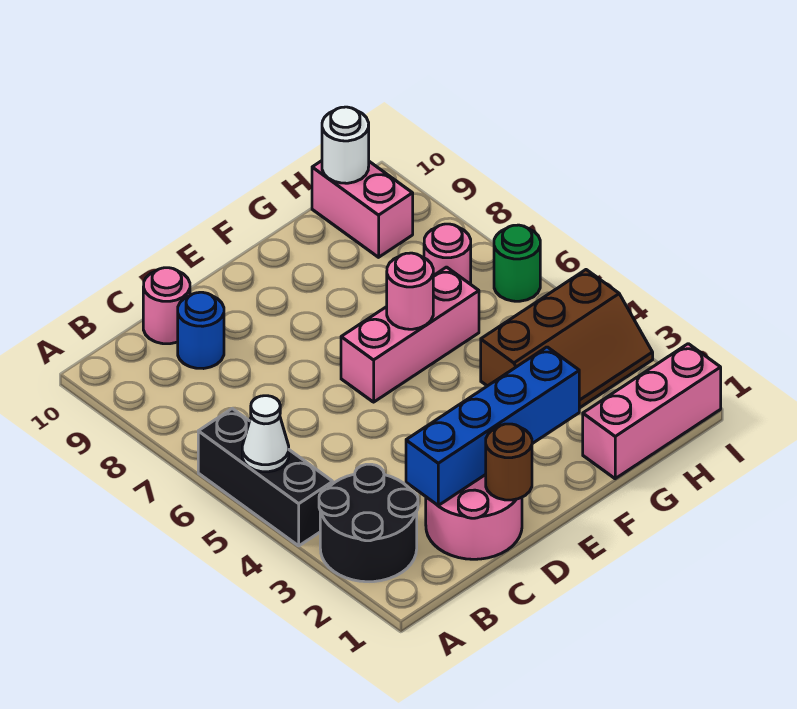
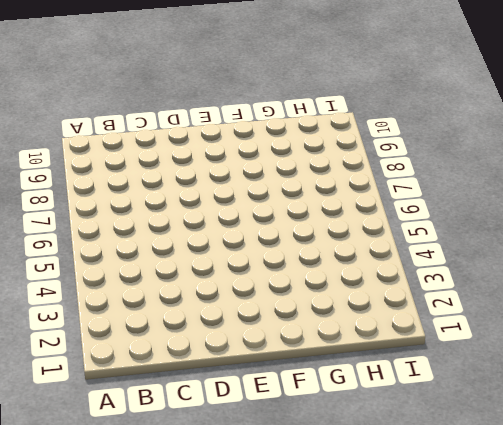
none -> black round brick A2:B3 level 1
none -> black brick A4:A6 level 1
none -> pink round brick C1:D2 level 1

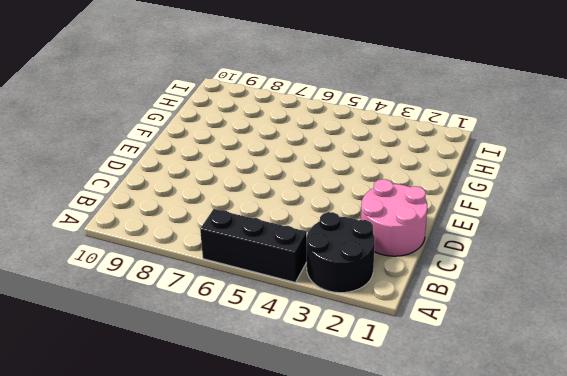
none -> blue round brick C9 level 1
none -> pink round brick C10 level 1
none -> pink brick E6:G6 level 1

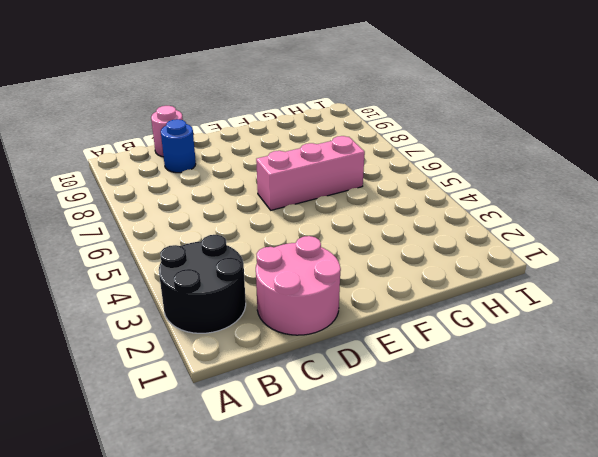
none -> black brick A4:A6 level 1
none -> pink brick G1:I1 level 1
none -> brown slope G3:I4 level 1 top 4

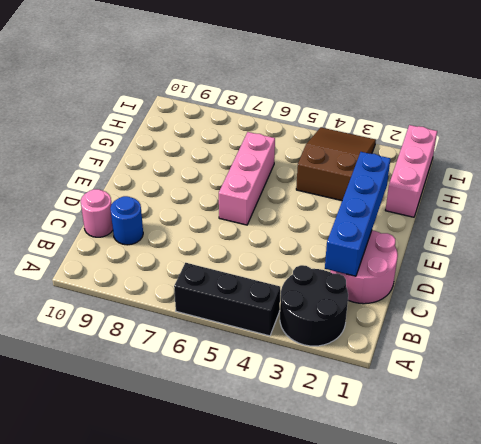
brown slope G3:I4 level 1 top G -> brown slope G3:I4 level 1 top 4
none -> pink round brick H7 level 1
none -> pink brick H9:H10 level 1
none -> green round brick I6 level 1

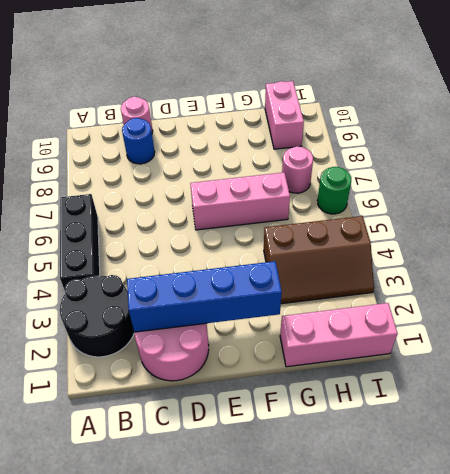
none -> white cone A5 level 2
none -> brown round brick D1 level 2
none -> pink round brick F6 level 2

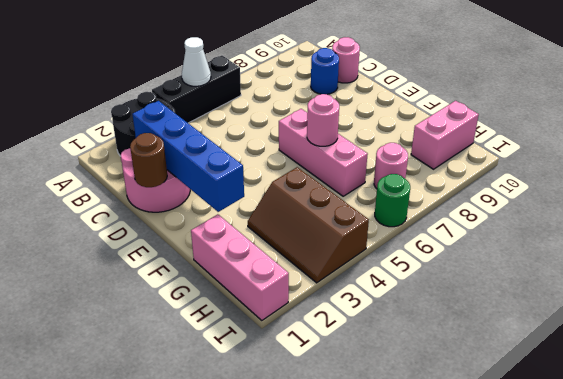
none -> white round brick H10 level 2

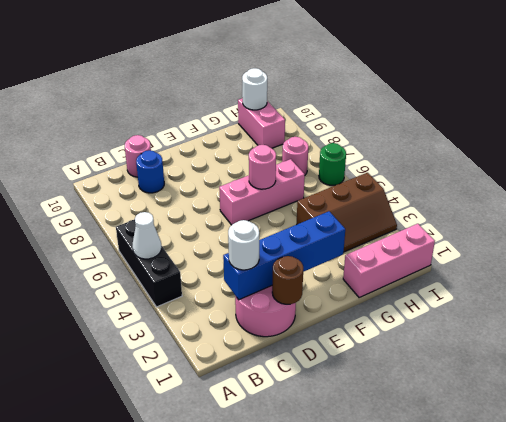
white round brick C2 level 3 -> none
none -> black round brick A2:B3 level 1

